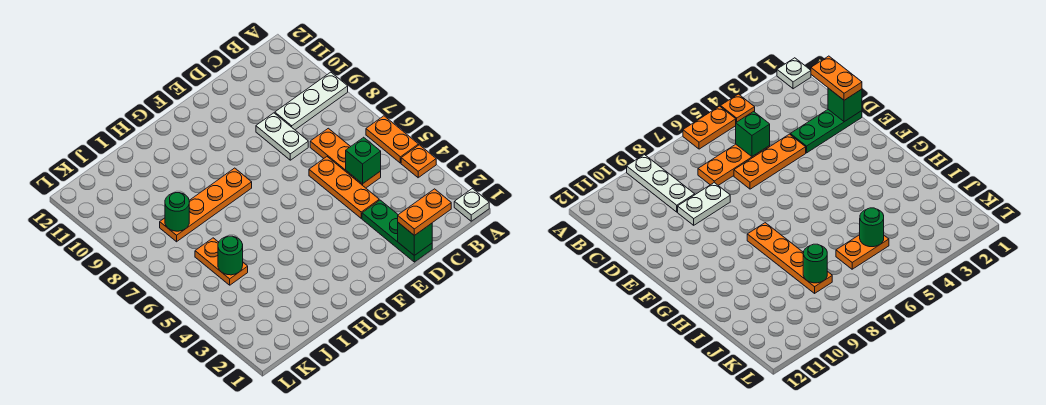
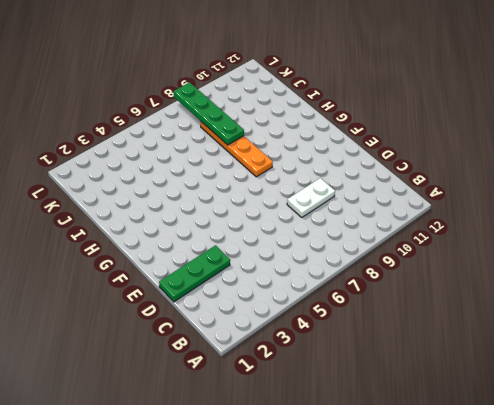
green plate I8:L8 level 2 -> green round brick J8 level 2
none -> white plate A1 level 1
none -> orange plate A4 level 1
none -> orange plate A5:A6 level 1

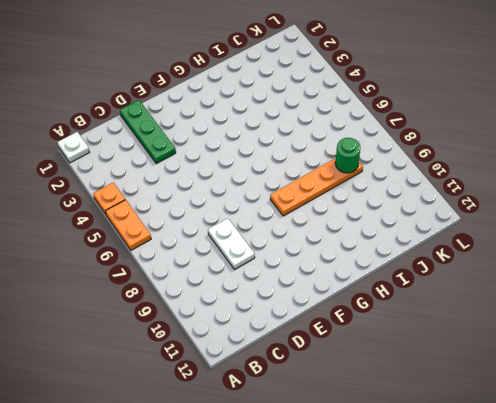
none -> white plate A9:C9 level 1
none -> orange plate C5:C7 level 1
none -> orange plate D4:D6 level 1

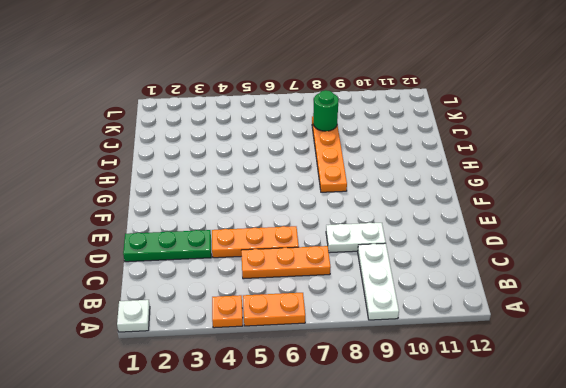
none -> orange plate J5:J6 level 1
none -> green brick C5 level 2
none -> green brick D1 level 2

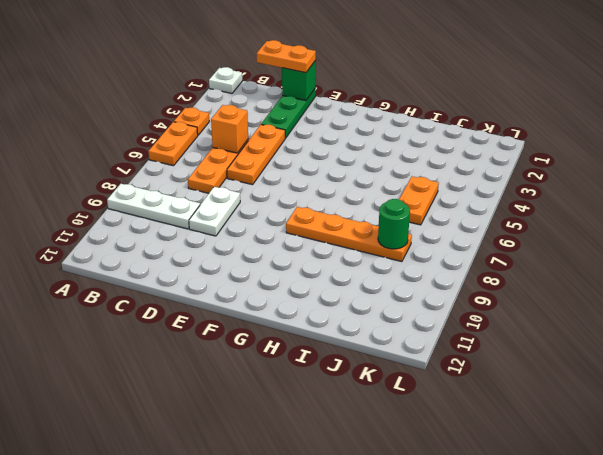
orange brick C5 level 2 -> green brick C5 level 2
none -> green round brick J5 level 2

